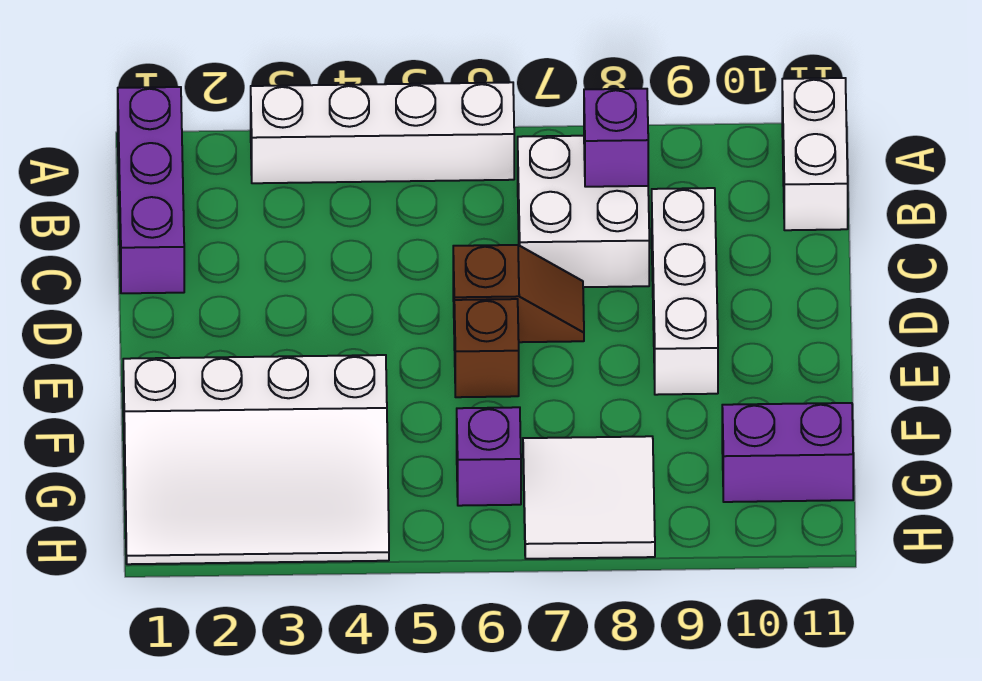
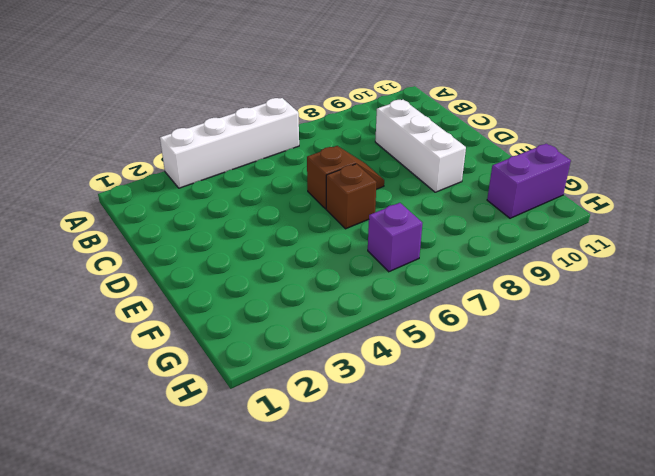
none -> purple brick A1:C1 level 1
none -> white brick A11:B11 level 1
none -> white brick B7:C8 level 1

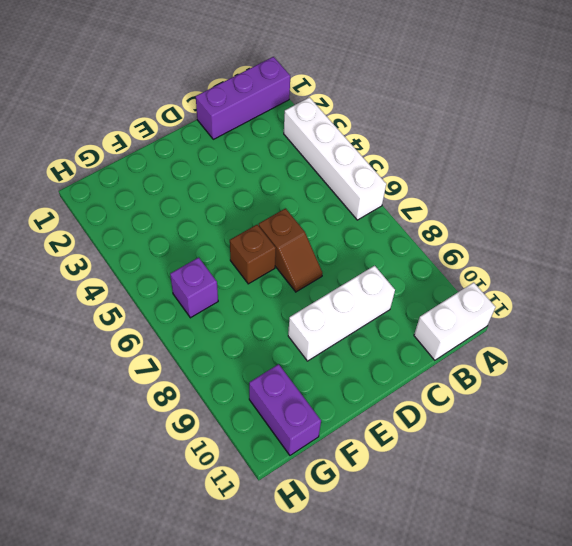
none -> white brick B7:C8 level 1
none -> white slope F1:H4 level 1 top F
none -> white tile G7:H8 level 1

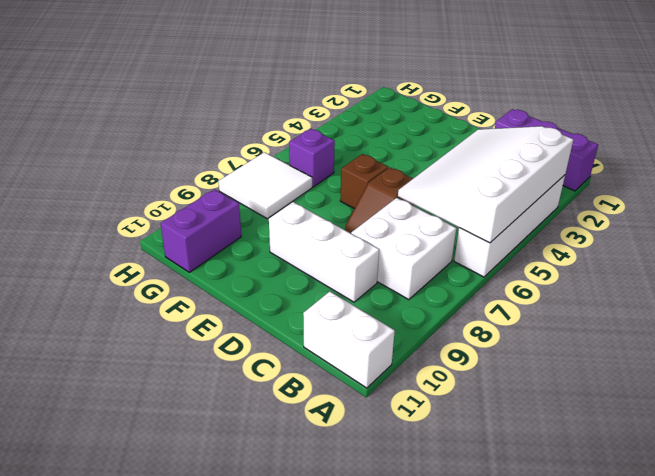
white slope A3:C6 level 2 top A -> white slope F1:H4 level 1 top F
none -> purple brick B8 level 2

